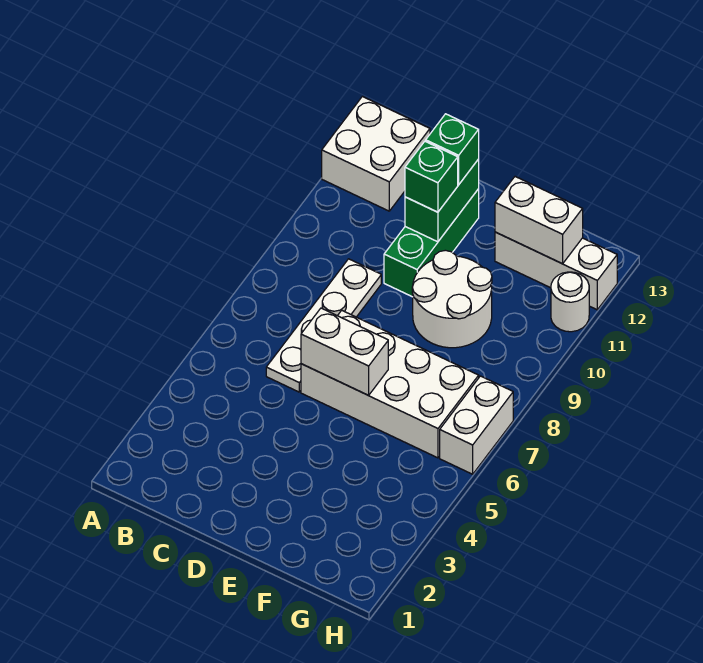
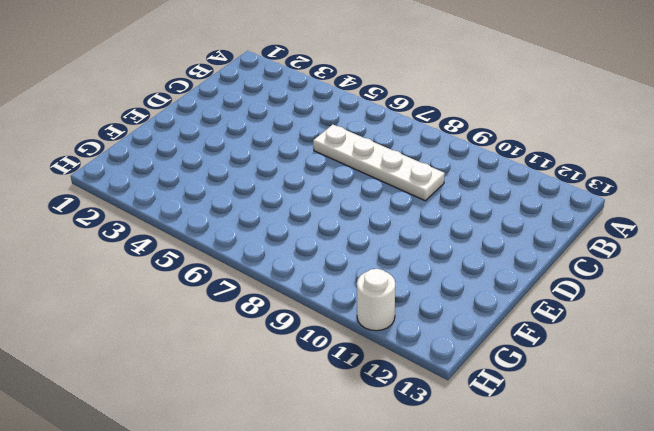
none -> white brick A12:B13 level 1
none -> white brick D6:G7 level 1
none -> green brick D10:D12 level 1

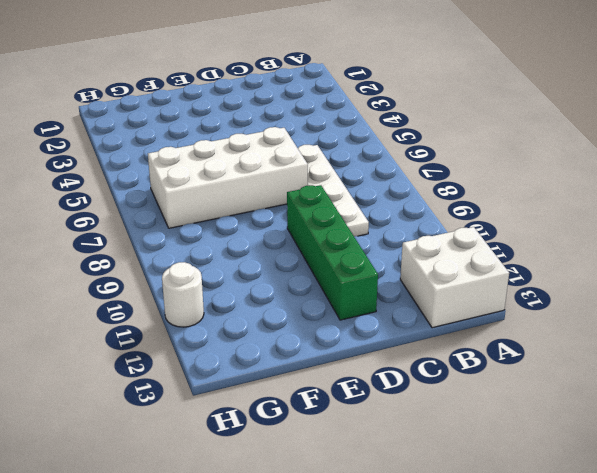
green brick D9:D12 level 1 -> green brick D10:D12 level 1
none -> white round brick E9:F10 level 1
none -> white brick F12:H12 level 1
none -> white brick H6:H7 level 1

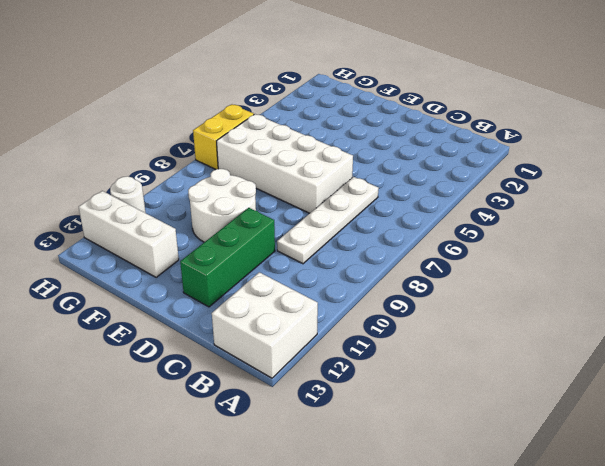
yellow brick H6:H7 level 1 -> white brick H6:H7 level 1
none -> white brick D6:E6 level 2
none -> green brick D11:D12 level 2
none -> white brick F12:G12 level 2

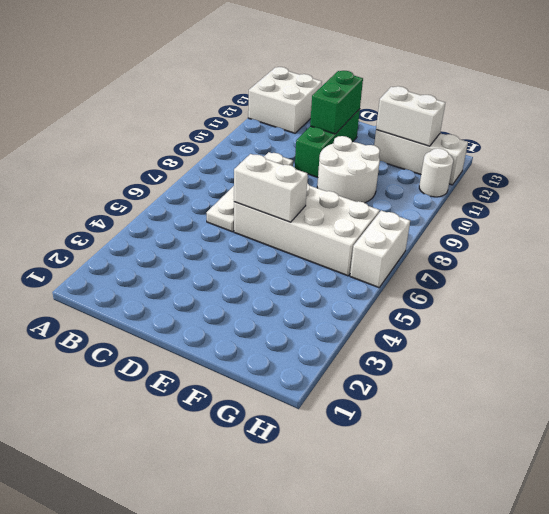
none -> green brick D11 level 3
none -> green brick D12 level 3

